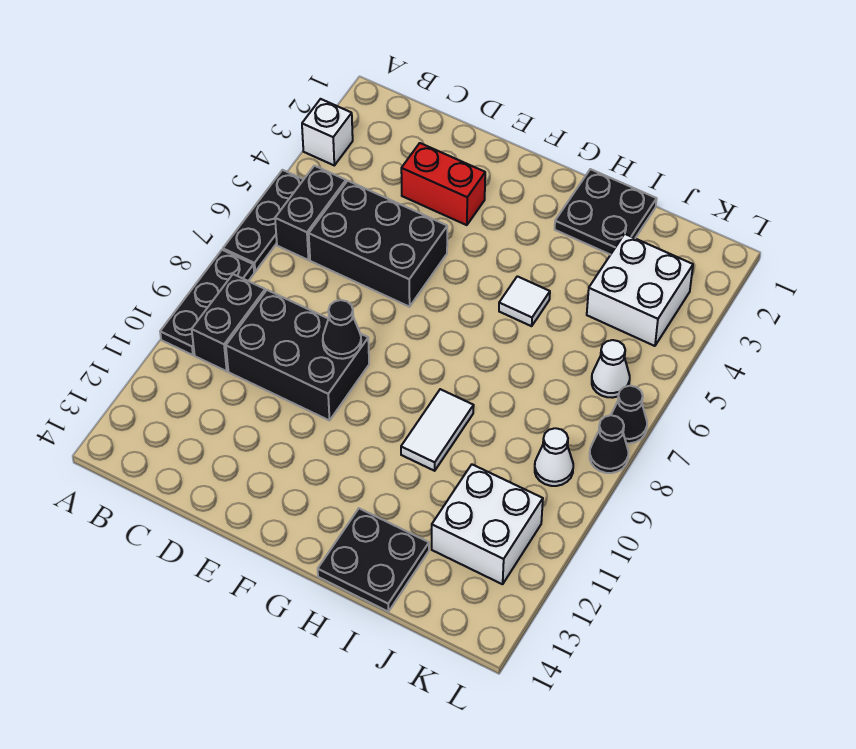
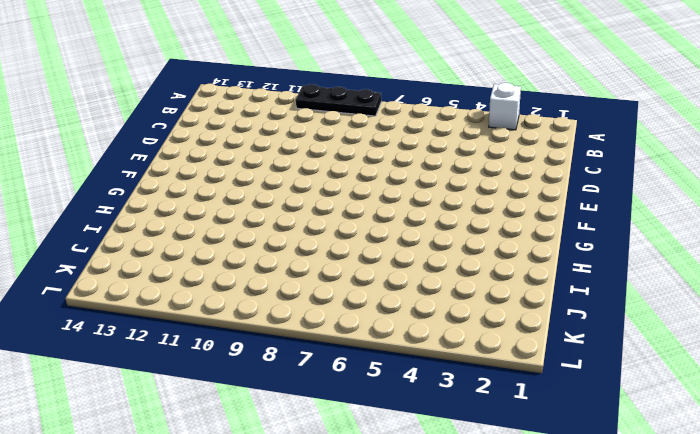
none -> black plate A5:A7 level 1
none -> black brick B5:B6 level 1
none -> black brick B9:B10 level 1

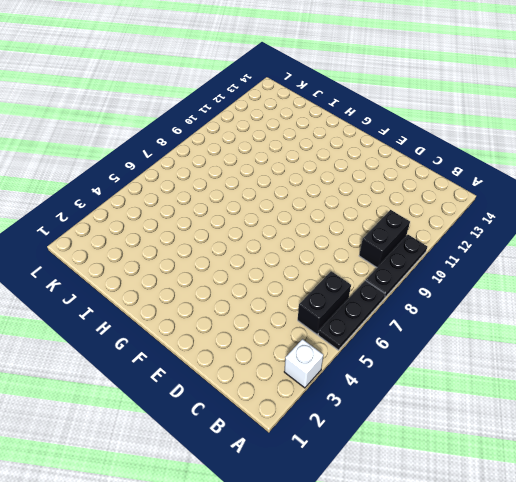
none -> black brick C5:E6 level 1
none -> black brick C9:E10 level 1
none -> red brick D3:E3 level 1

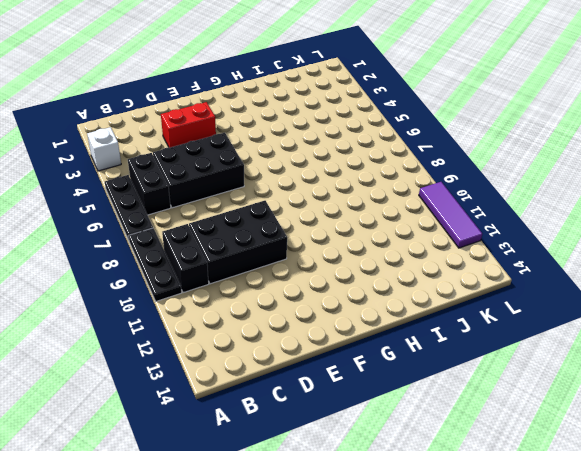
purple tile L10:L12 level 1 -> none
none -> black plate H1:I2 level 1
none -> white tile H5 level 1
none -> white tile H9:H10 level 1

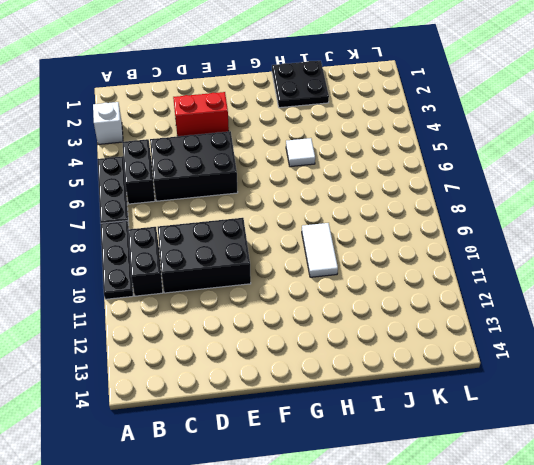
none -> black plate H13:I14 level 1
none -> white brick J3:K4 level 1
none -> white brick J11:K12 level 1

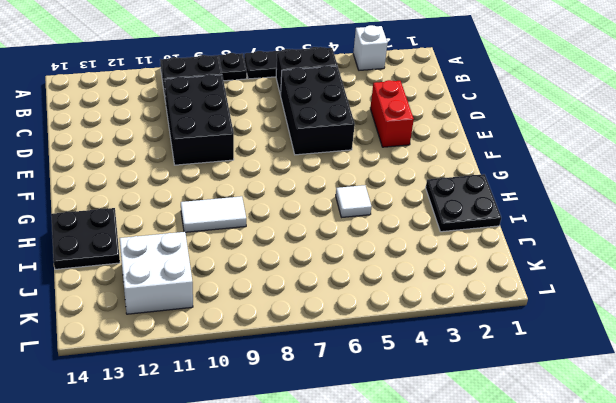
none -> white brick J3:K4 level 1
none -> white cone K6 level 1
none -> white cone K9 level 1

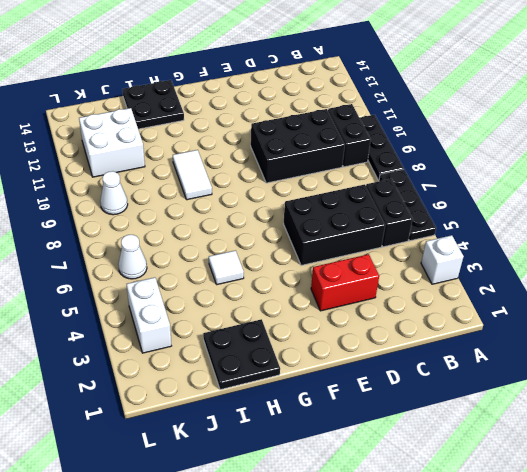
white brick K3:K4 level 1 -> white brick J3:K4 level 1
none -> black cone L7 level 1
none -> black cone L8 level 1
none -> black cone E9 level 2

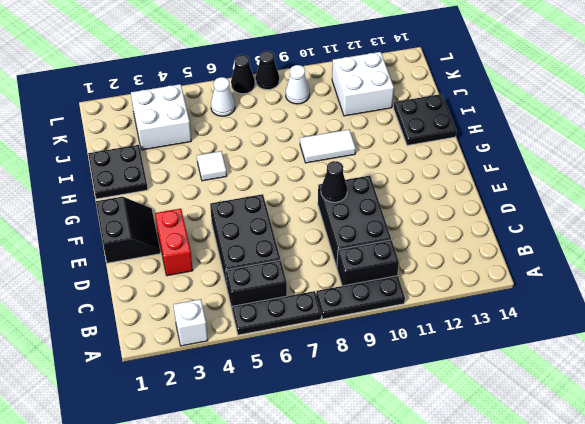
black slope E1:F2 level 1 top 1 -> none

